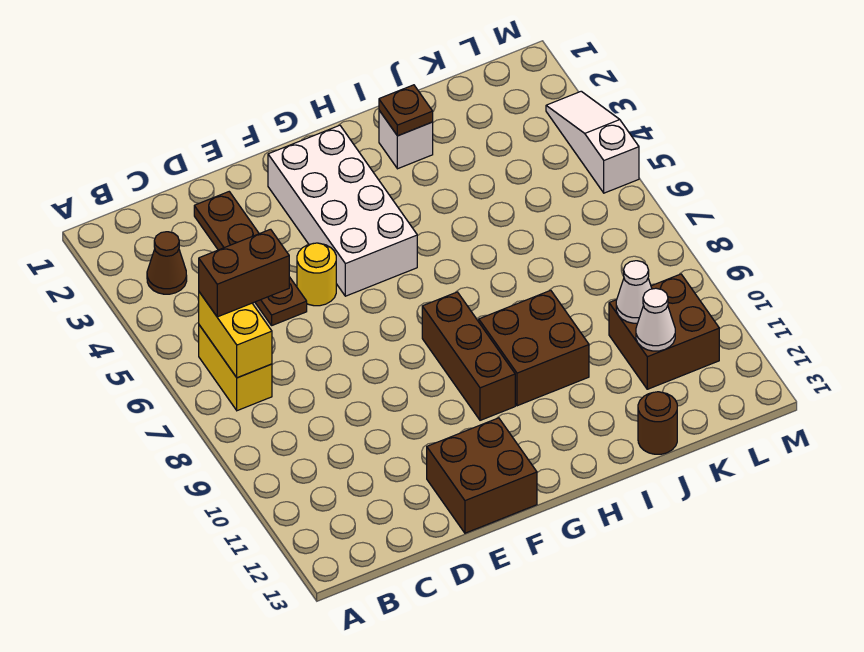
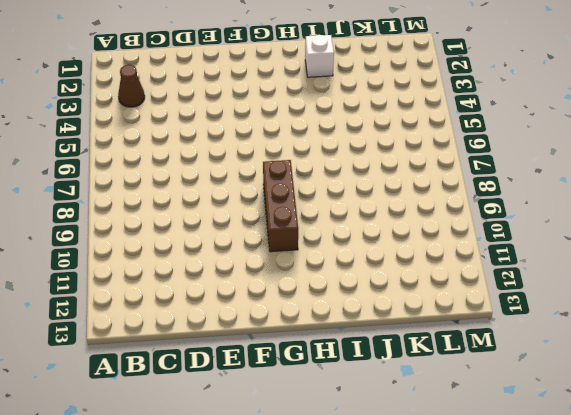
none -> yellow brick B6:B7 level 1
none -> brown plate D2:D5 level 1
none -> yellow round brick E5 level 1

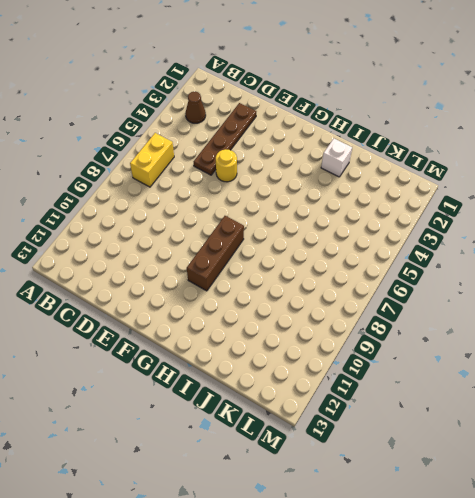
none -> brown brick E12:F13 level 1
none -> white brick F2:G5 level 1
none -> brown brick H9:I10 level 1

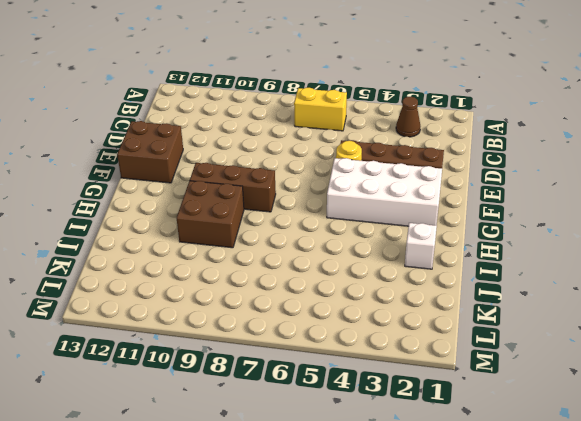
none -> brown round brick J13 level 1
none -> brown brick K10:L11 level 1
none -> white slope M3:M5 level 1 top 5

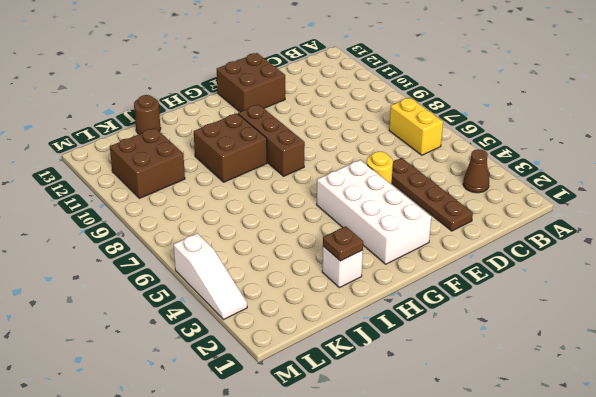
none -> yellow brick B6:B7 level 2
none -> white cone K10 level 2
none -> white cone K11 level 2

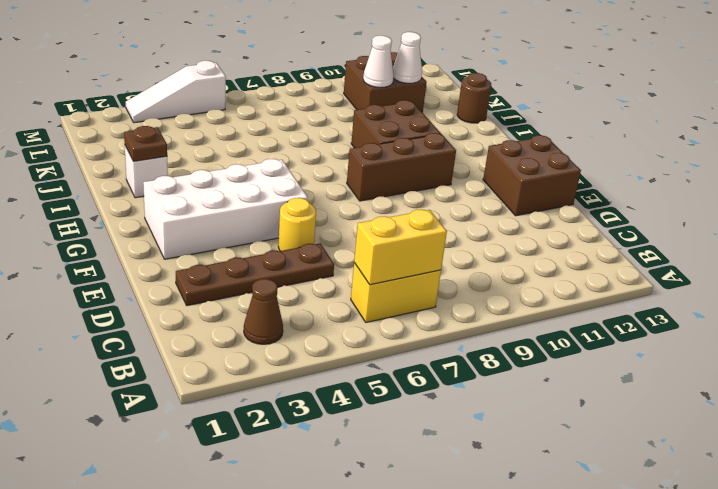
none -> brown brick B6:C6 level 3

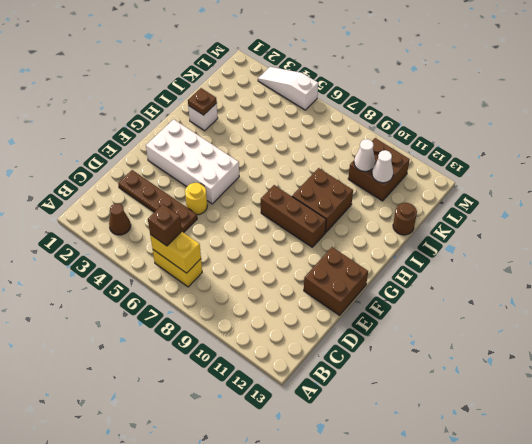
brown brick B6 level 3 -> brown brick B6:C6 level 3

